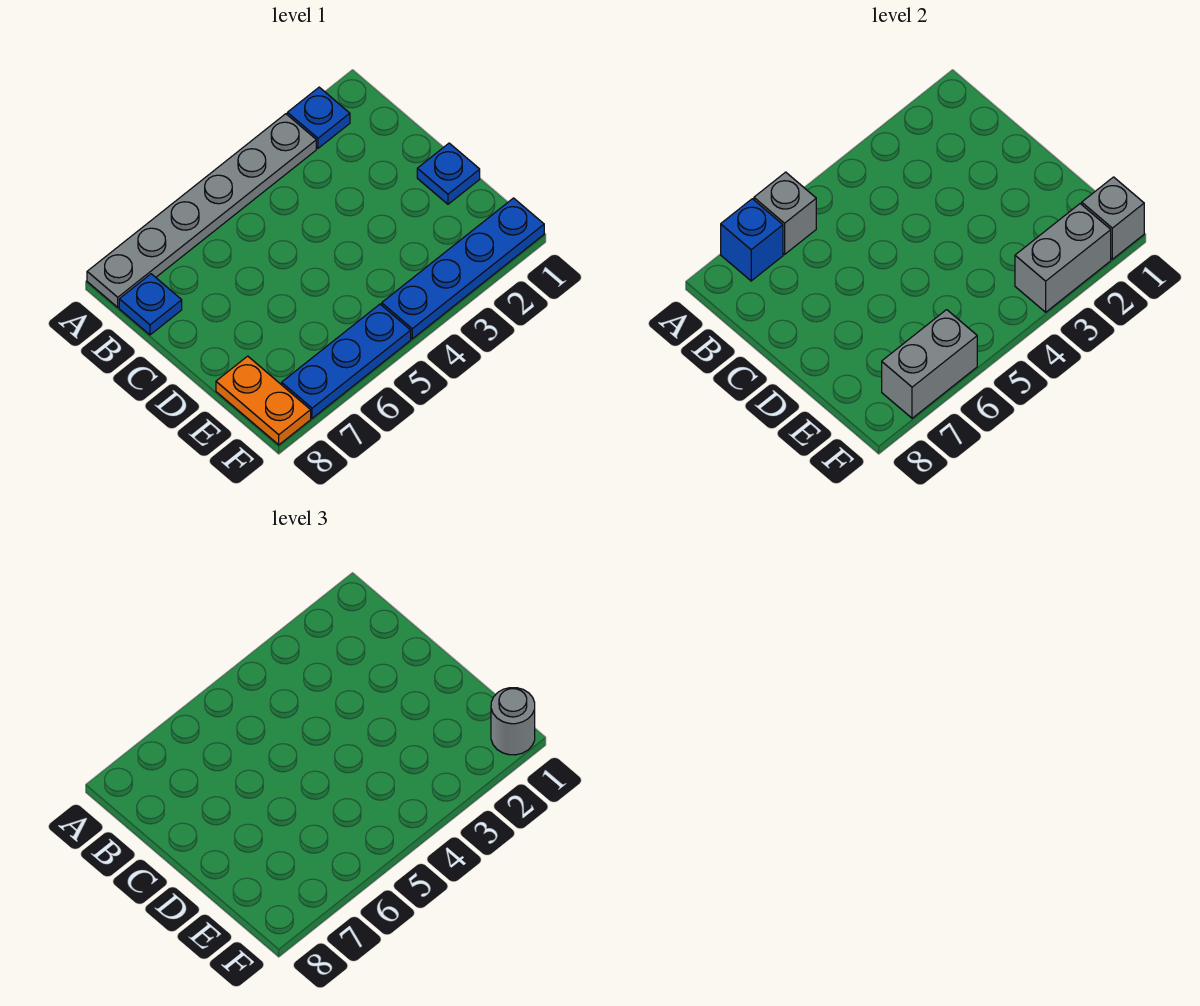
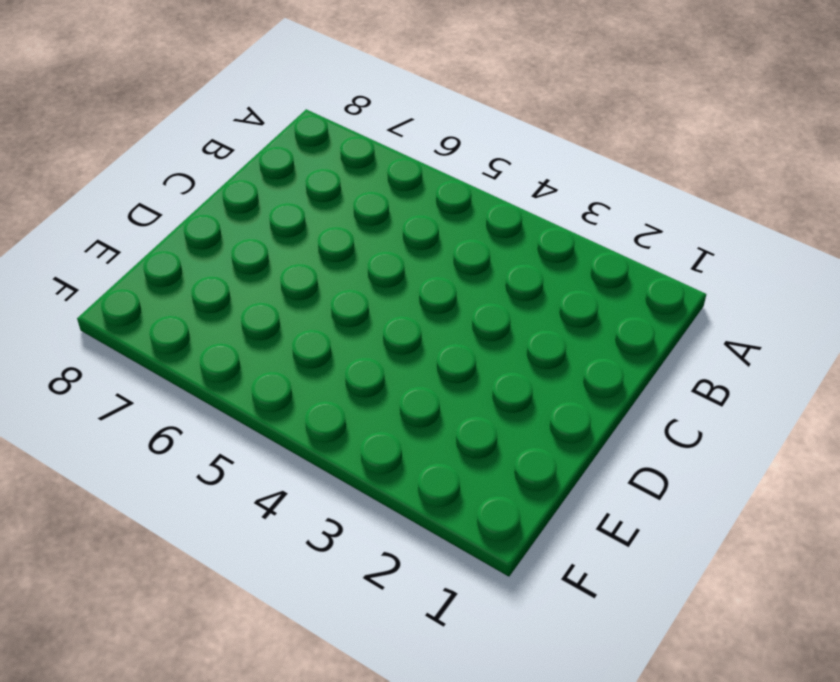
none -> blue plate A2 level 1
none -> grey plate A3:A8 level 1
none -> blue plate B8 level 1

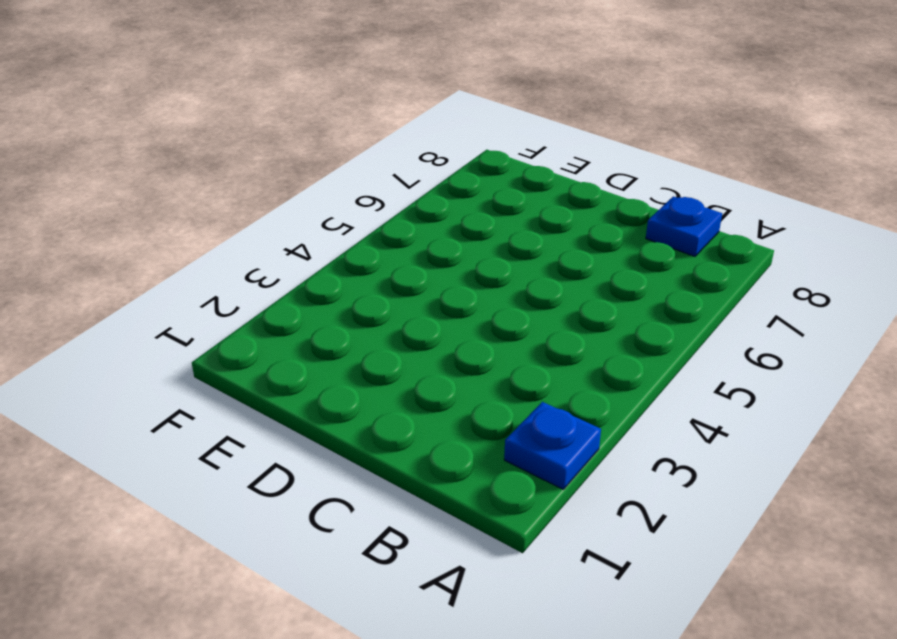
none -> grey plate A3:A8 level 1
none -> blue plate D1 level 1
none -> orange plate E8:F8 level 1

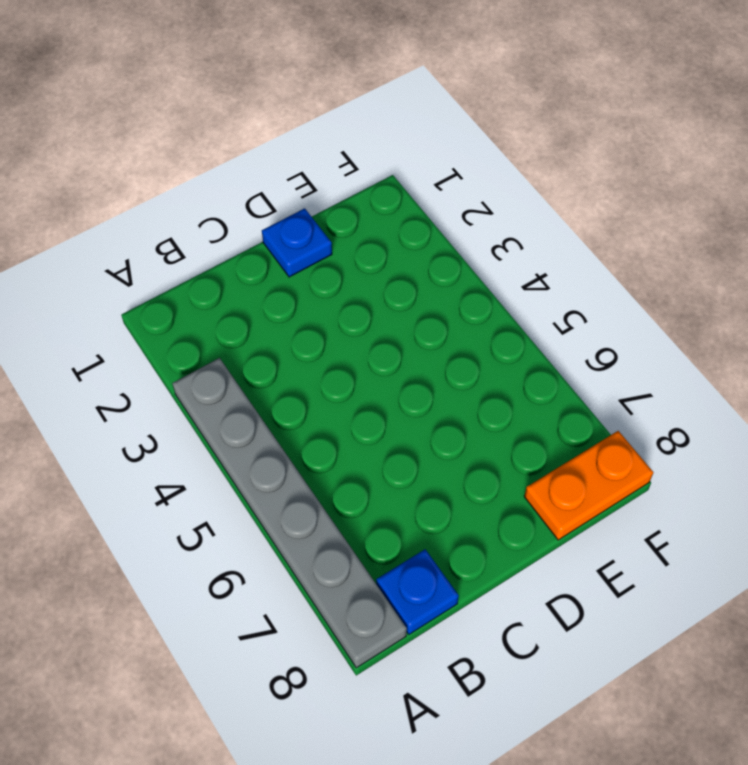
none -> blue plate A2 level 1
none -> blue plate F1:F4 level 1
none -> blue plate F5:F7 level 1

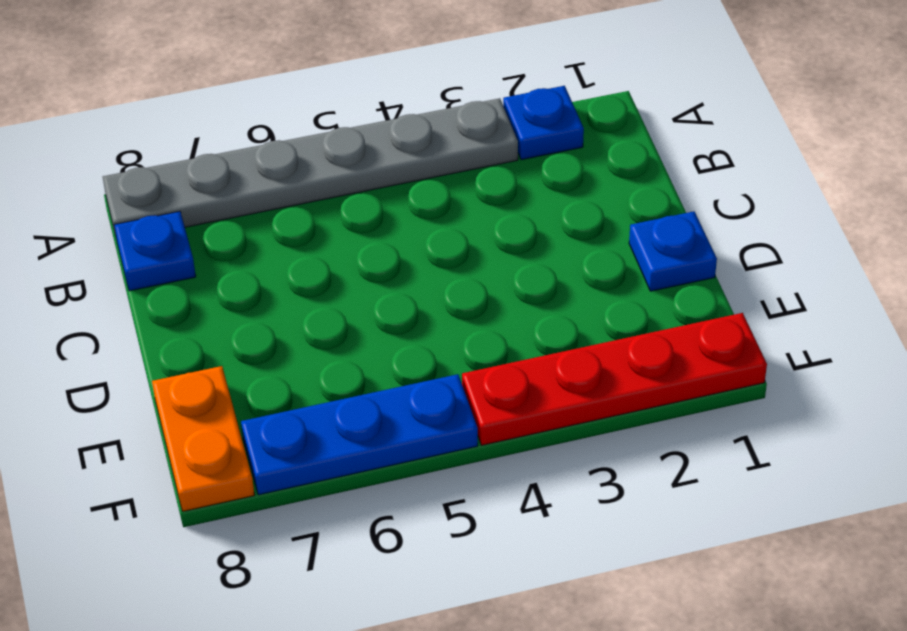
red plate F1:F4 level 1 -> blue plate F1:F4 level 1
none -> grey brick A6 level 2
none -> blue brick A7 level 2
none -> grey brick F1 level 2

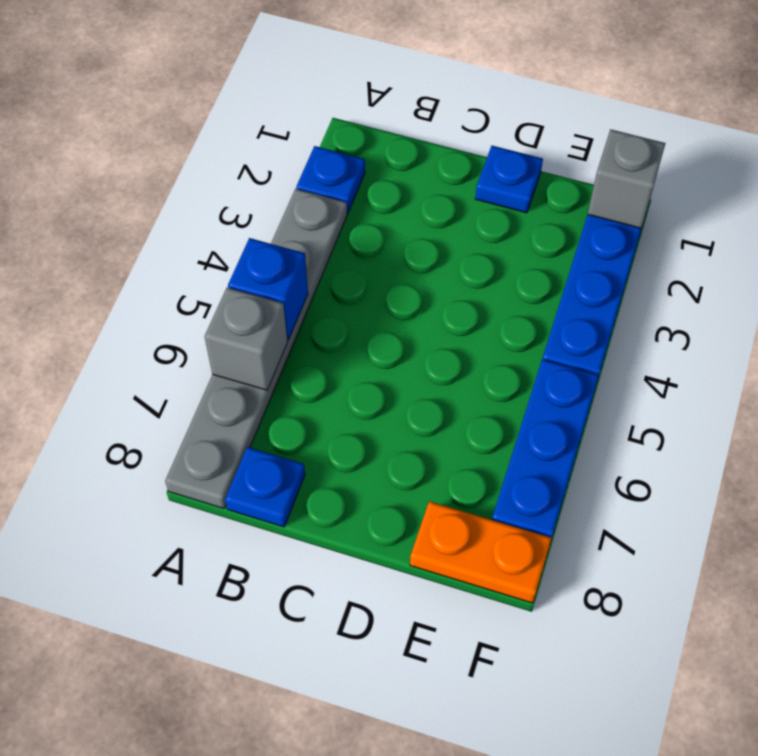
blue brick A5 level 2 -> blue brick A7 level 2
none -> grey brick F2:F3 level 2
none -> grey brick F6:F7 level 2
none -> grey round brick F1 level 3

